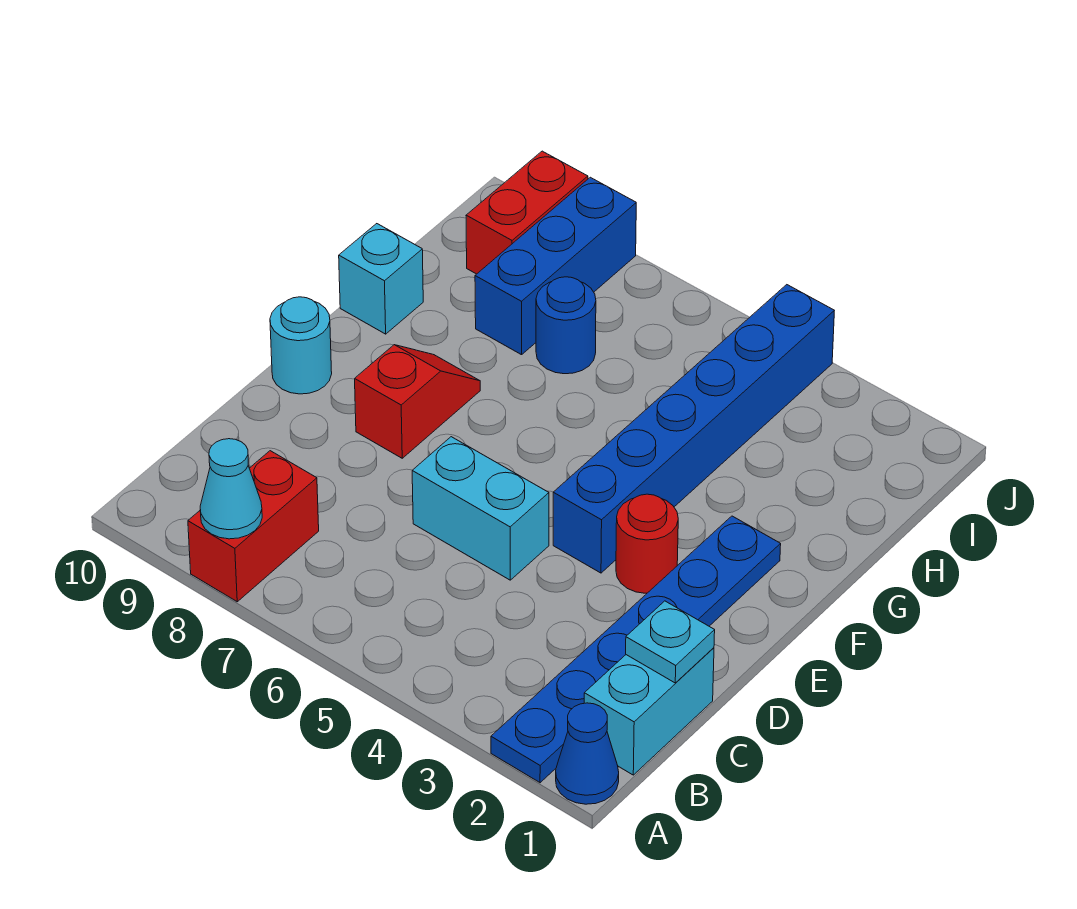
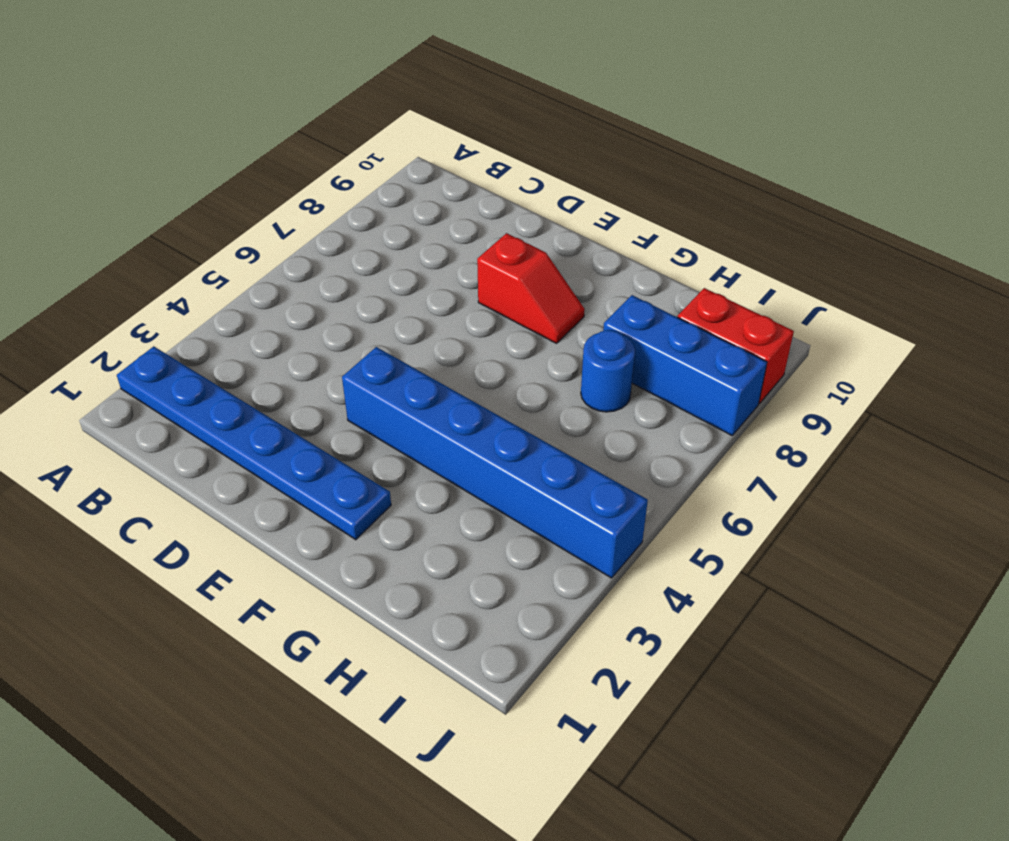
none -> blue cone A1 level 1
none -> red brick A8:B8 level 1
none -> cyan brick B1:C1 level 1

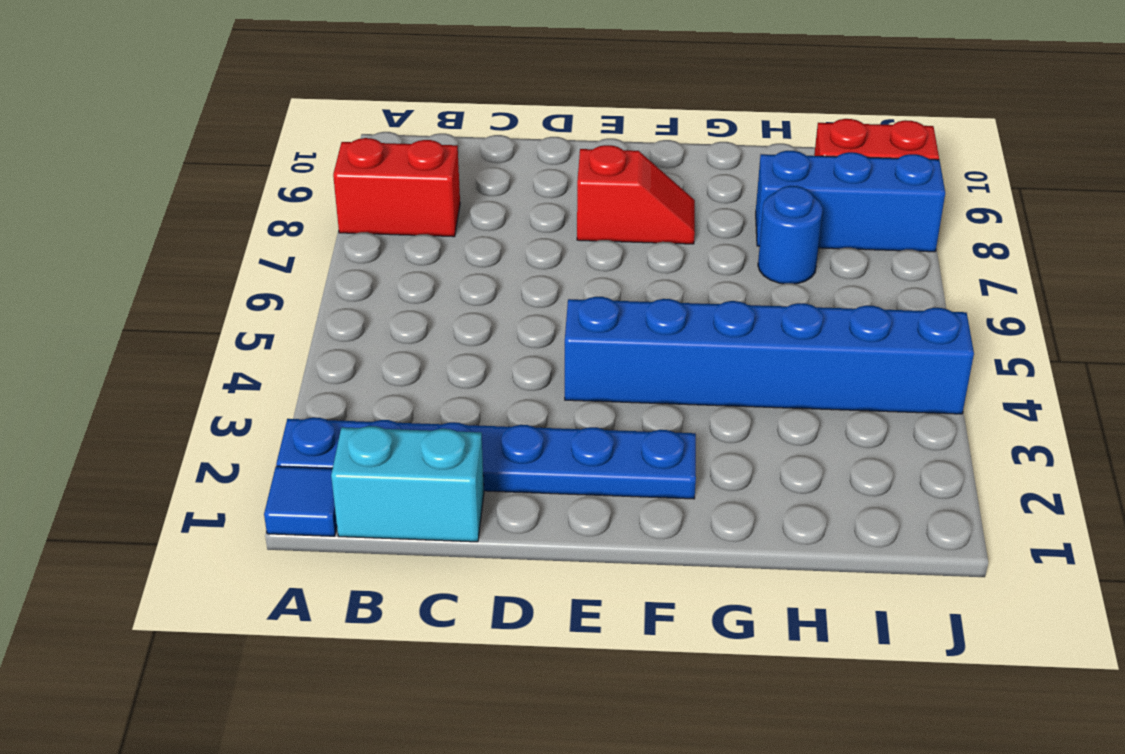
blue tile A1 level 1 -> blue cone A1 level 1
none -> cyan brick D5:D6 level 1
none -> red round brick E3 level 1
none -> cyan round brick E10 level 1

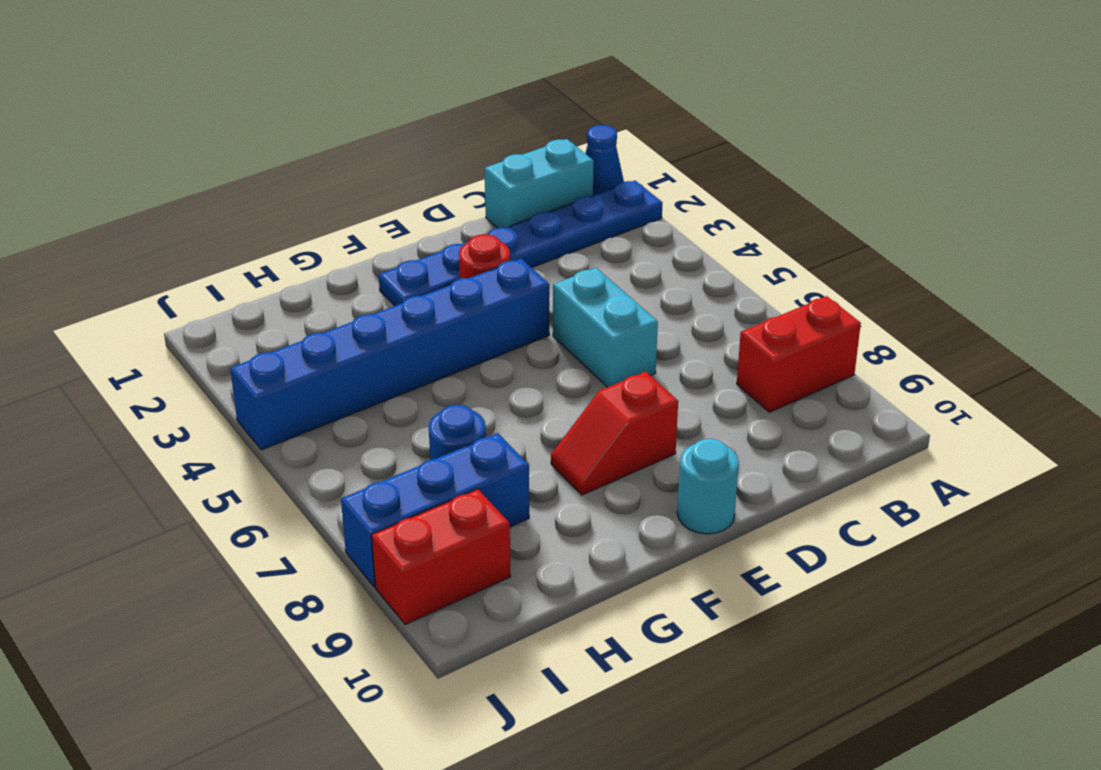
none -> cyan brick G10 level 1
none -> cyan cone A8 level 2
none -> cyan plate C1 level 2

